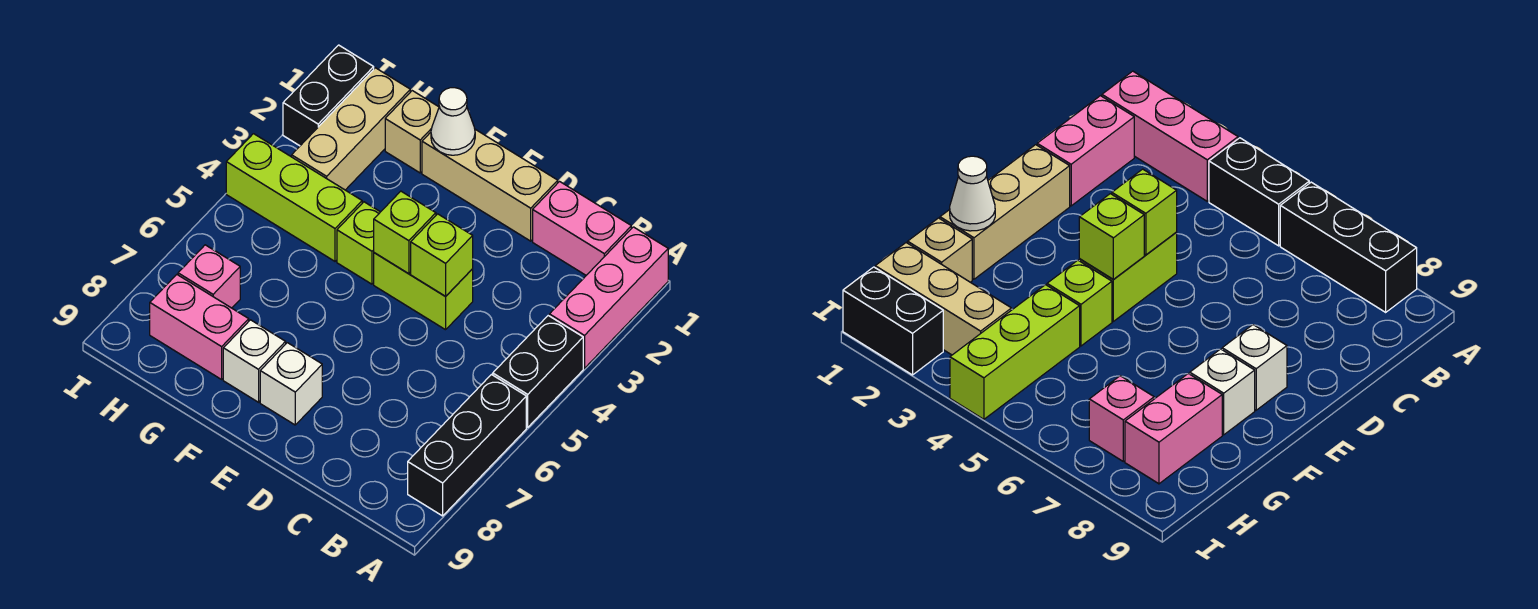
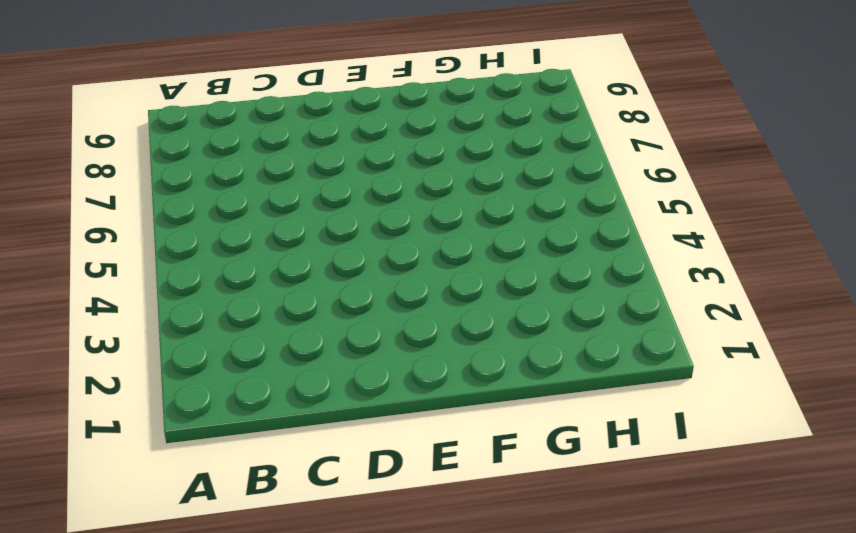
none -> pink brick A1:A3 level 1
none -> black brick A4:A5 level 1
none -> black brick A6:A8 level 1

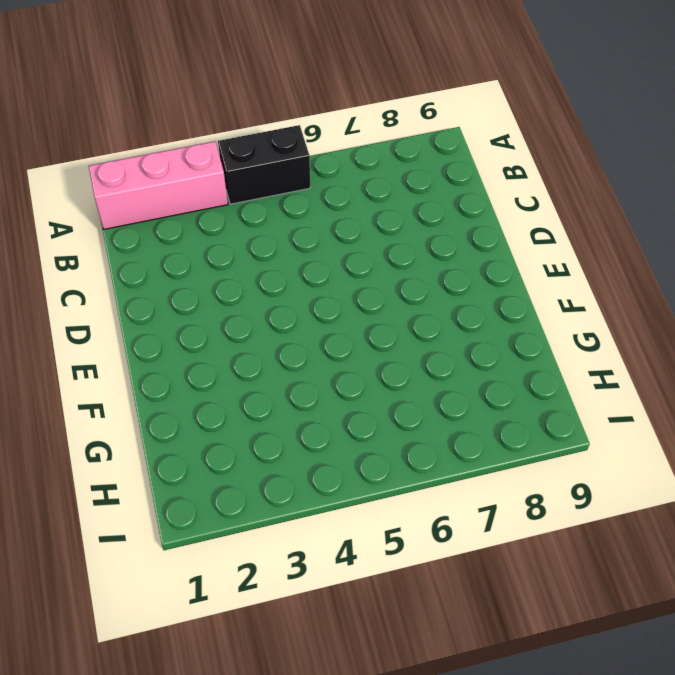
none -> black brick A6:A8 level 1
none -> pink brick B1:C1 level 1
none -> tan brick D1:F1 level 1

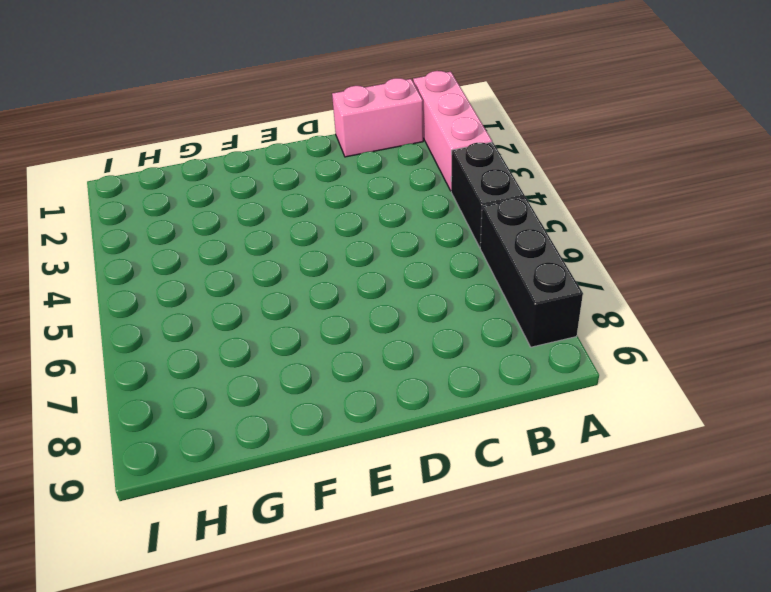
none -> tan brick D1:F1 level 1
none -> lime brick D4:E4 level 1
none -> white brick E8 level 1

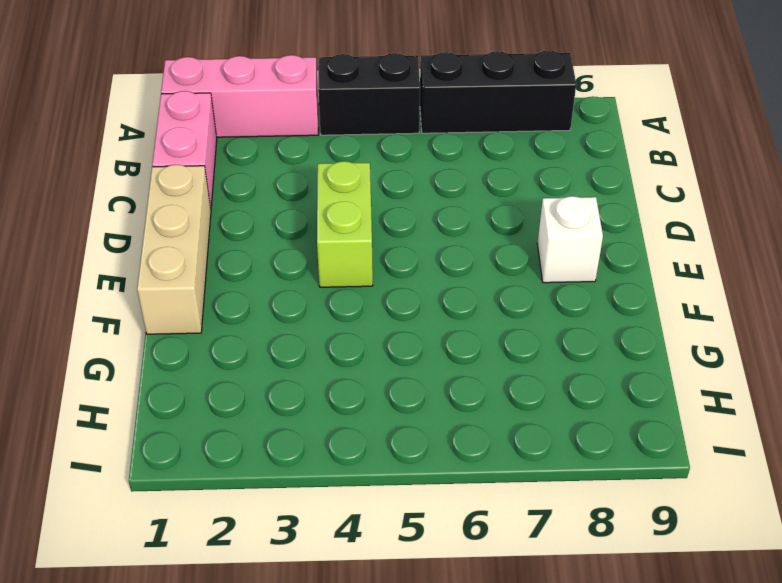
none -> lime brick F4 level 1
none -> white brick F8 level 1
none -> tan brick G1 level 1

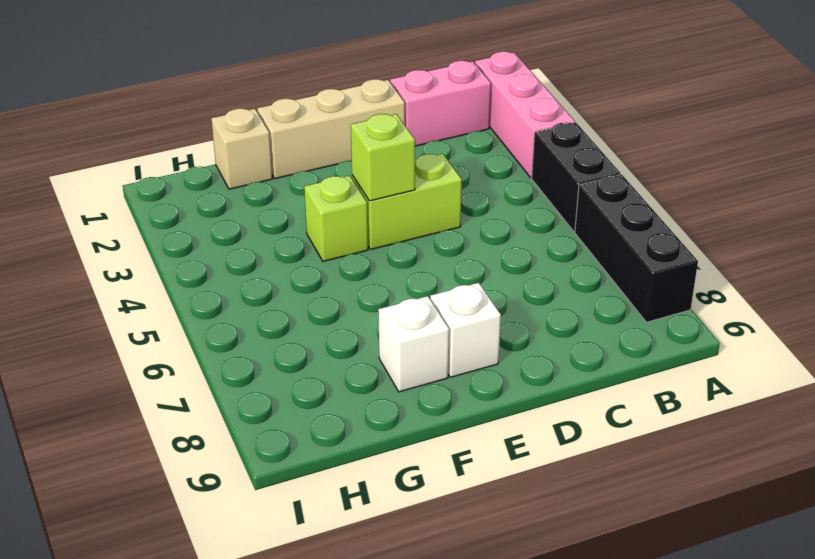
none -> lime brick G4:I4 level 1
none -> pink brick G8:H8 level 1
none -> tan brick H1:H3 level 1

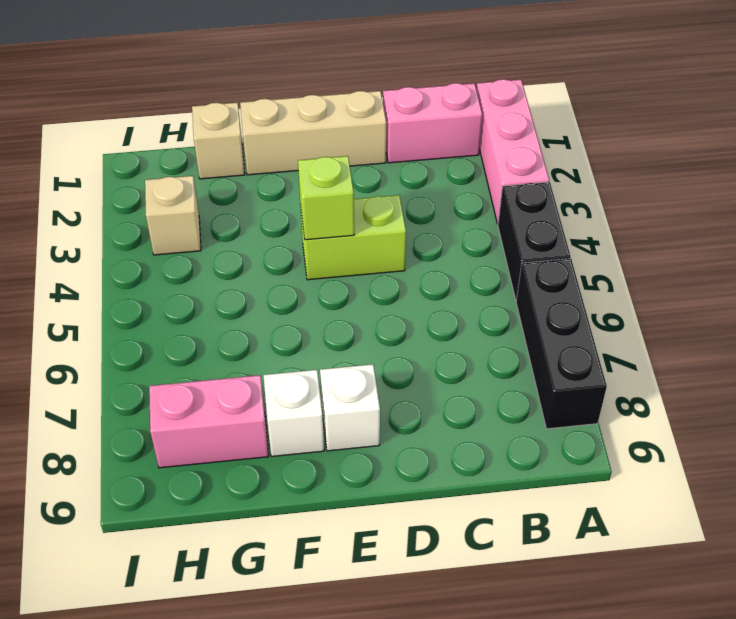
tan brick H3 level 1 -> tan brick H1:H3 level 1
none -> lime brick F4 level 1
none -> lime brick G4:I4 level 1
none -> pink brick H7 level 1

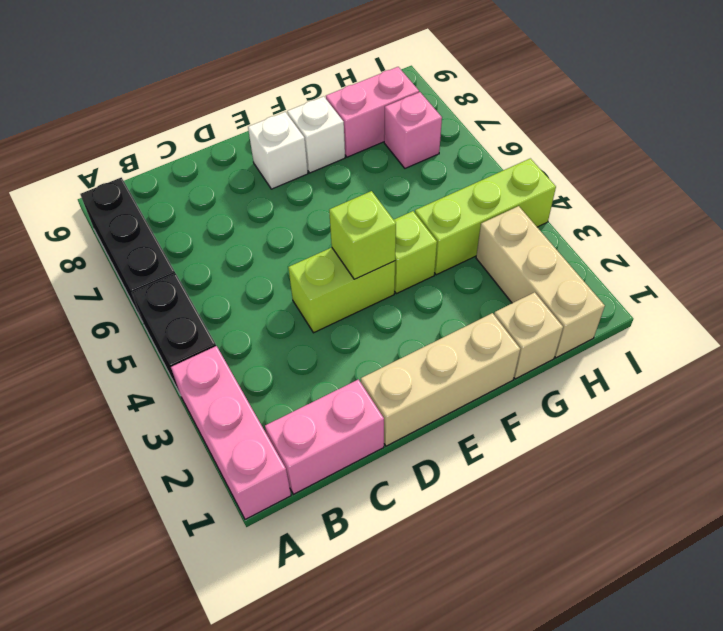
none -> black brick I1:I2 level 1
none -> lime brick D4 level 2
none -> white cone F1 level 2

